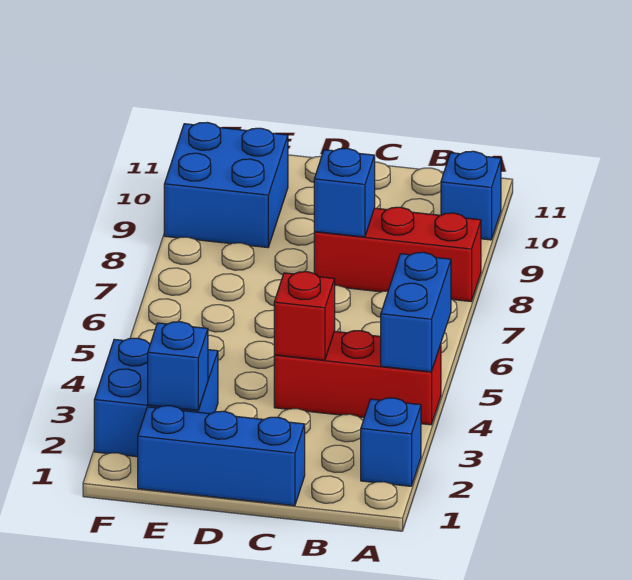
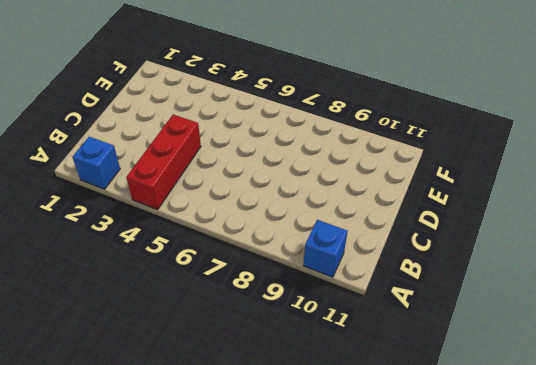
none -> red brick A8:C8 level 1
none -> blue brick C1:E1 level 1

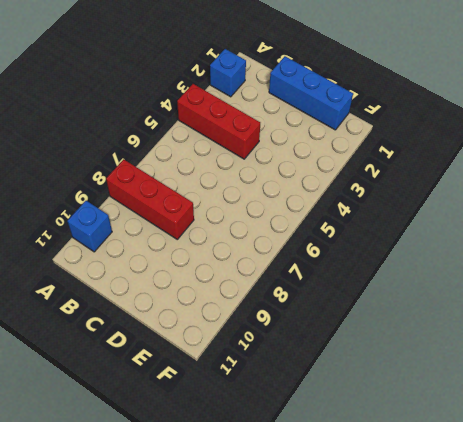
none -> blue brick E2:F3 level 1
none -> blue brick E9:F10 level 1

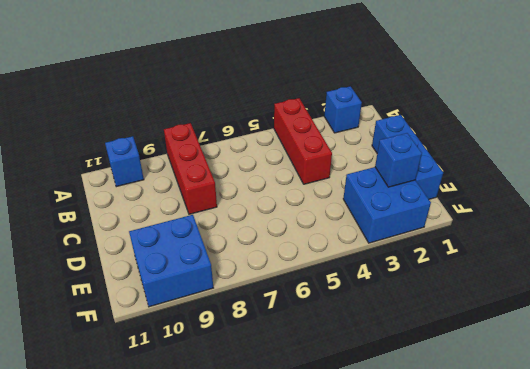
none -> blue brick A4:A5 level 2
none -> red brick C4 level 2

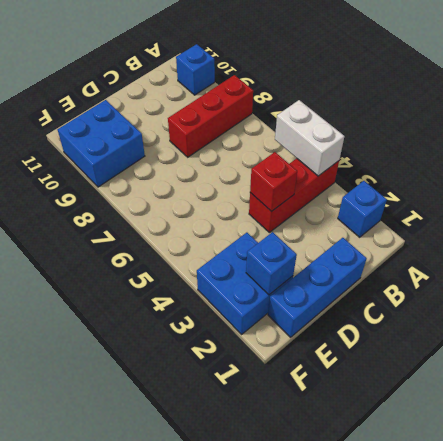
white brick A4:A5 level 2 -> blue brick A4:A5 level 2
none -> blue brick C8 level 2

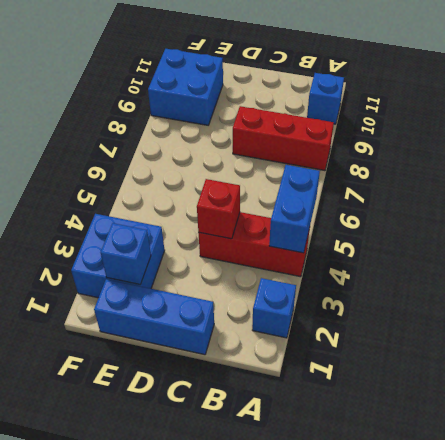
none -> blue brick C8 level 2

